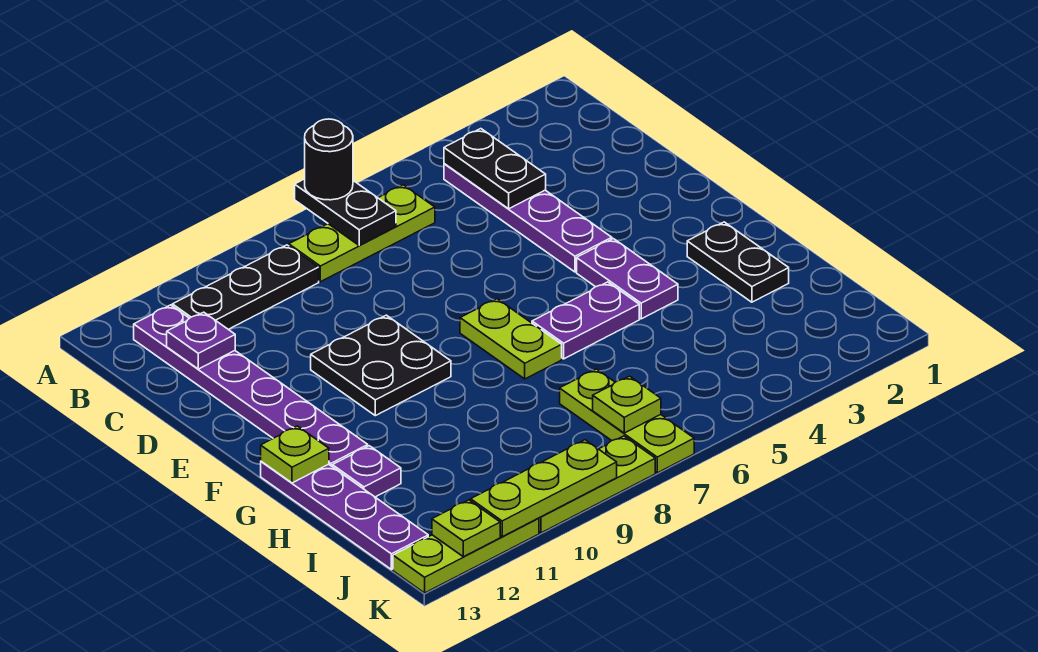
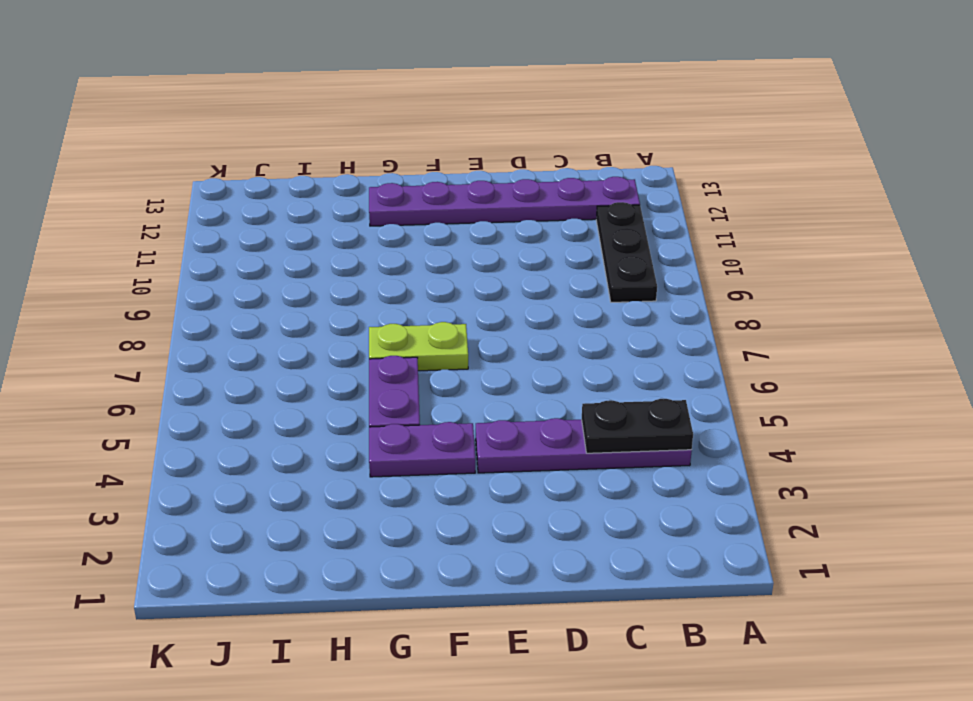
none -> lime plate B6:B8 level 1
none -> black plate E9:F10 level 1
none -> black plate G2:H2 level 1

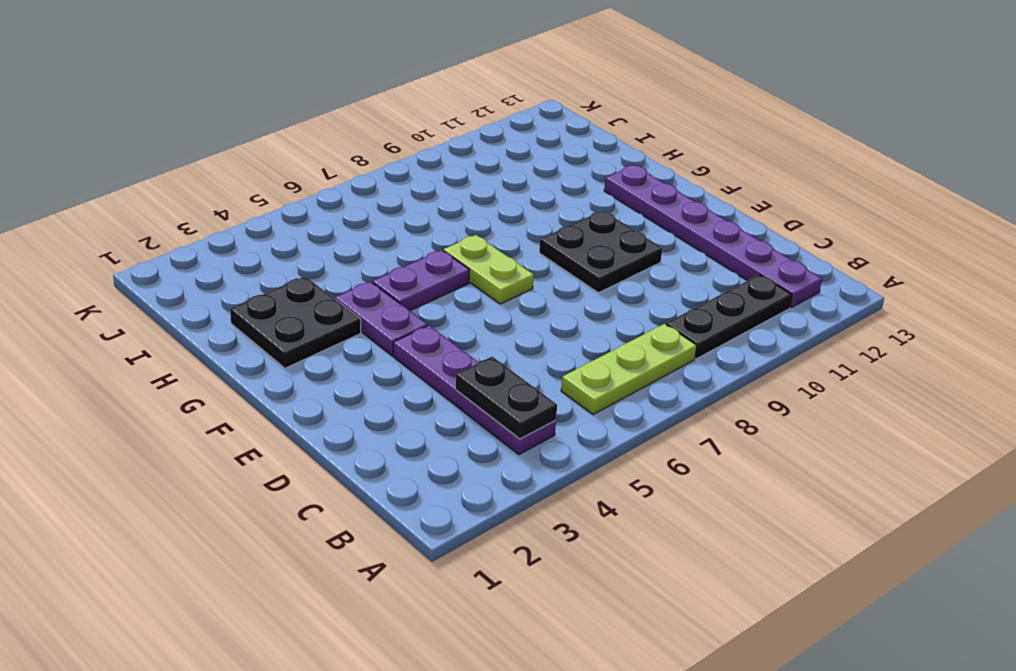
black plate G2:H3 level 1 -> black plate G2:H2 level 1
none -> purple plate G13:J13 level 1
none -> purple plate H12 level 1
none -> lime plate I7:K7 level 1

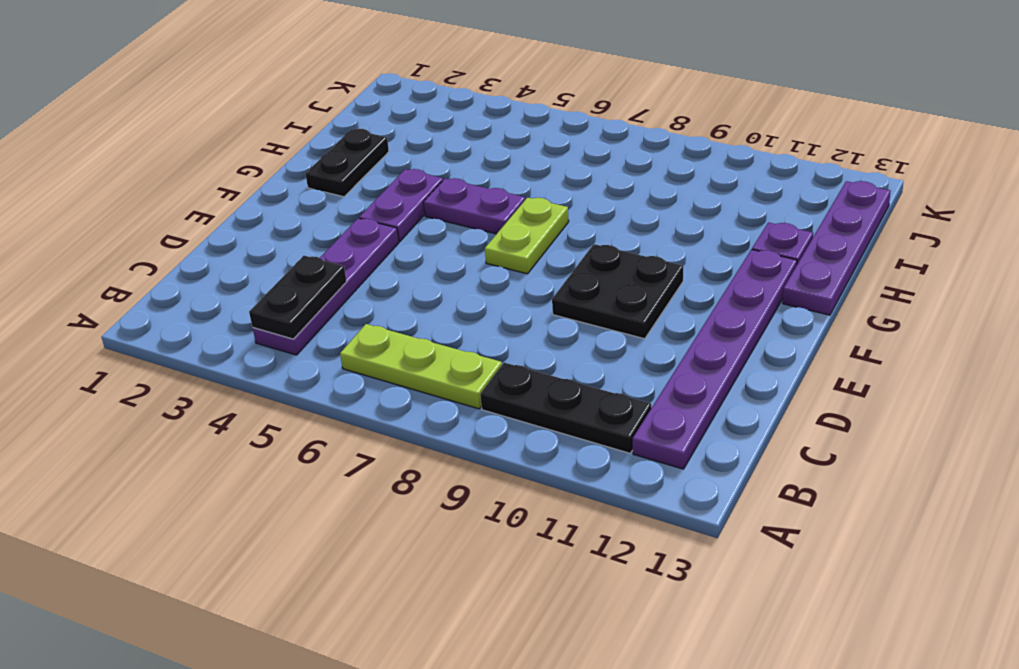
none -> lime plate I7:K7 level 1
none -> lime plate K8:K10 level 1
none -> lime plate K11:K13 level 1

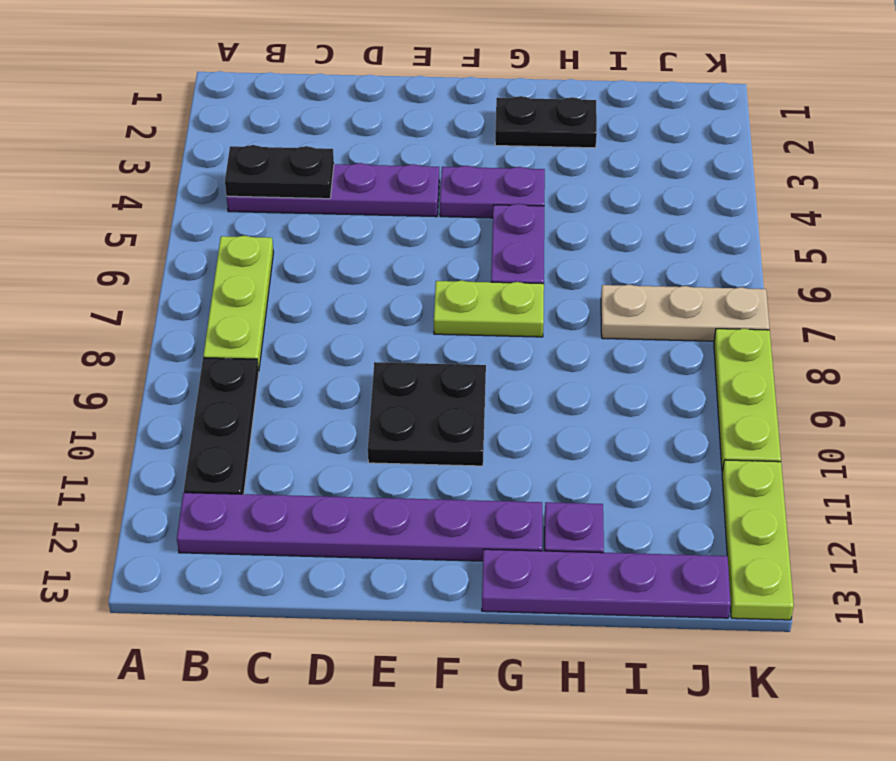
tan plate I7:K7 level 1 -> lime plate I7:K7 level 1
none -> black plate A7:B7 level 2
none -> purple plate C12 level 2
none -> lime plate G13 level 2

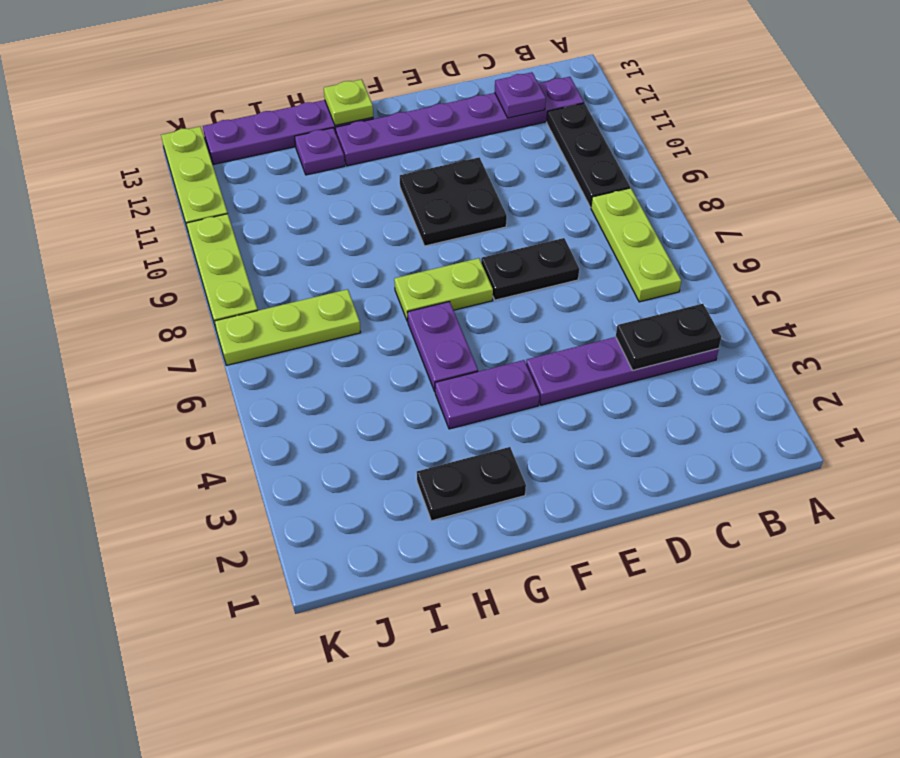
black plate D7:E7 level 1 -> black plate A7:B7 level 2
none -> lime plate J7 level 2
none -> lime plate K9:K11 level 2
none -> lime plate K12 level 2

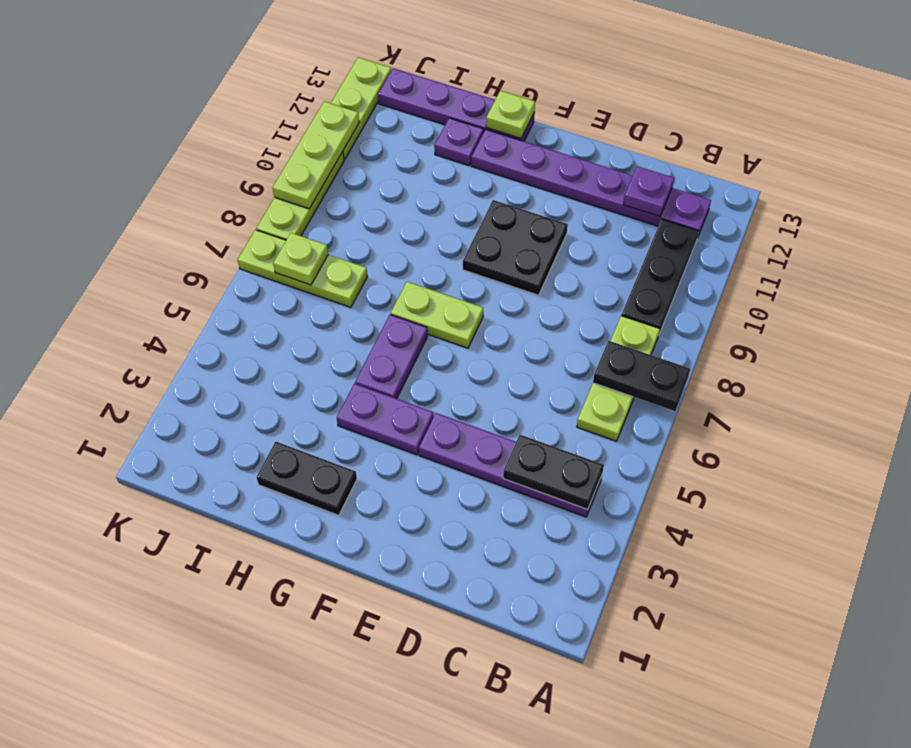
none -> lime plate K12 level 2
none -> black round brick A7 level 3

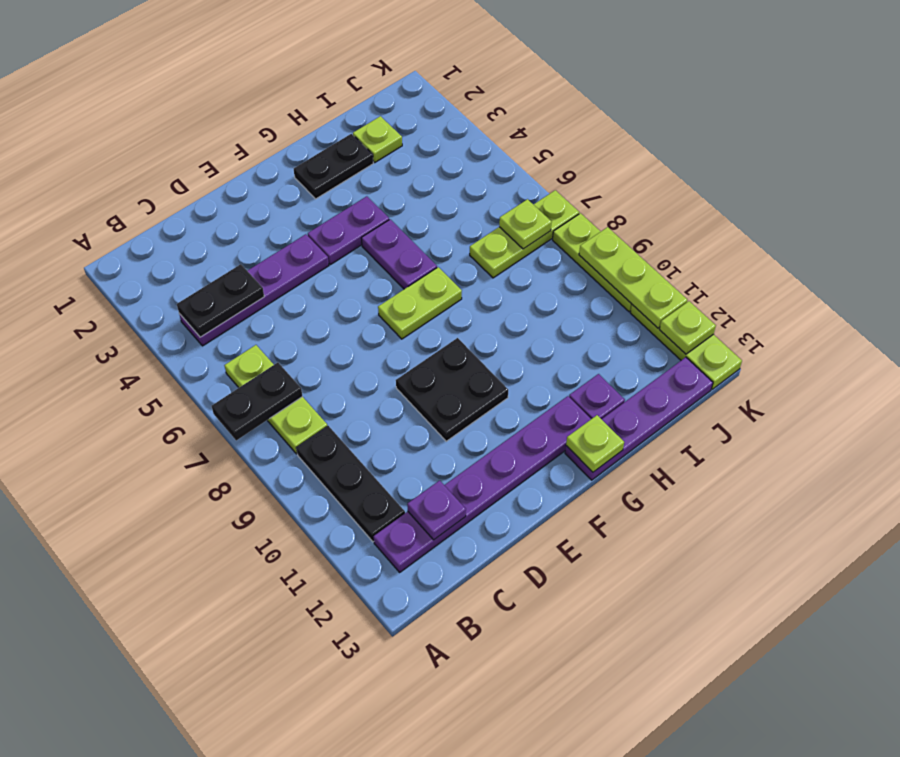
lime plate I2 level 1 -> none
none -> black round brick A7 level 3

